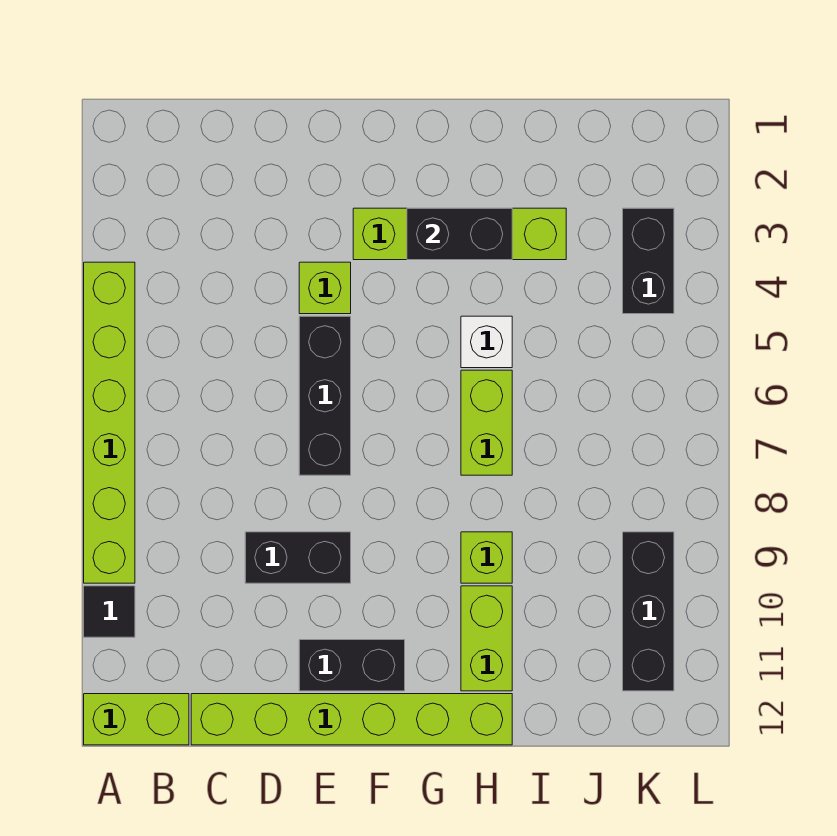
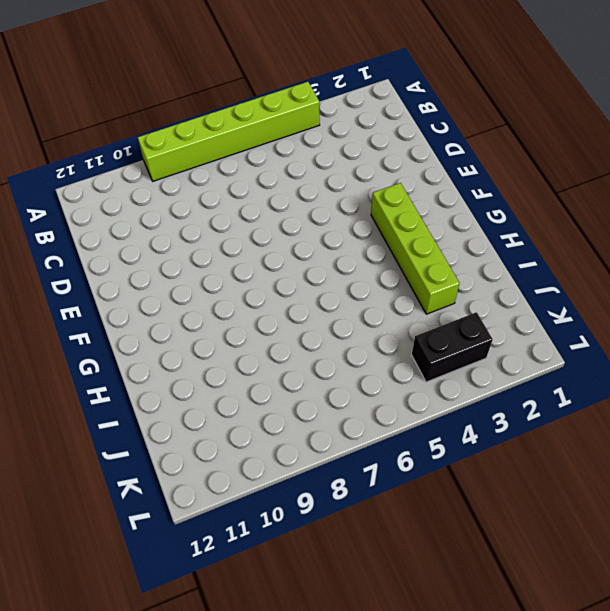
none -> black tile A10 level 1
none -> lime brick A12:B12 level 1
none -> lime brick C12:H12 level 1

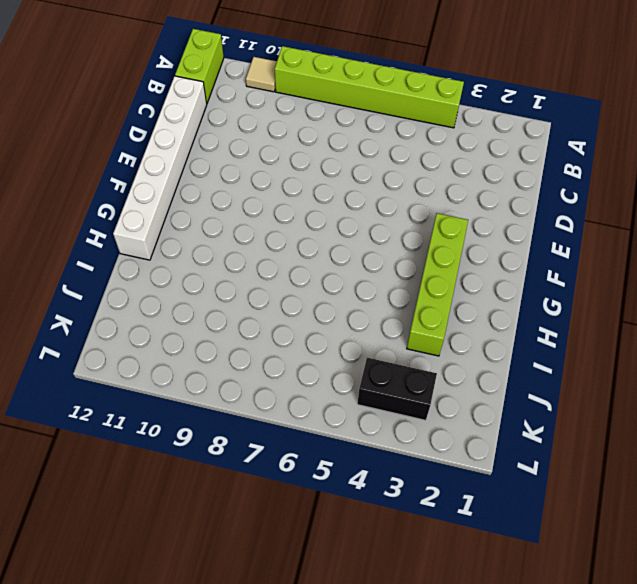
tan tile A10 level 1 -> black tile A10 level 1
white brick C12:H12 level 1 -> lime brick C12:H12 level 1
none -> black brick D9:E9 level 1
none -> lime brick E4 level 1
none -> black brick E5:E7 level 1

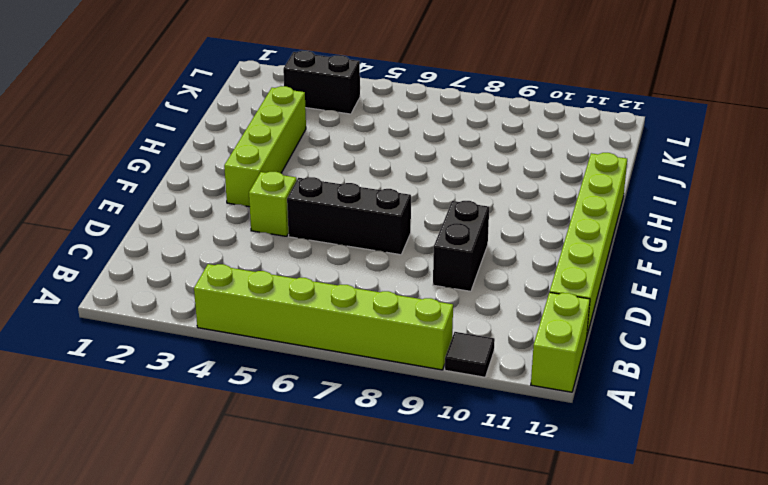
none -> black brick E11:F11 level 1
none -> white brick H5 level 1
none -> lime brick H6:H7 level 1

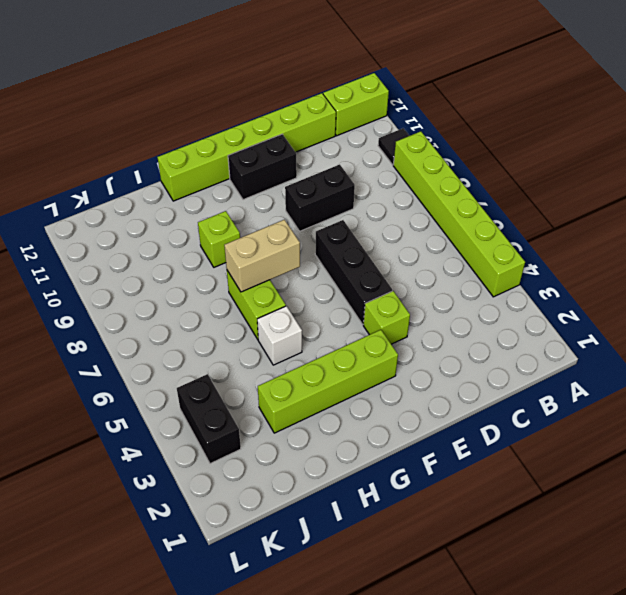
tan brick G7:H7 level 2 -> none
none -> lime brick H10:H11 level 1
none -> black brick K9:K11 level 1
none -> black brick G3:H3 level 2

